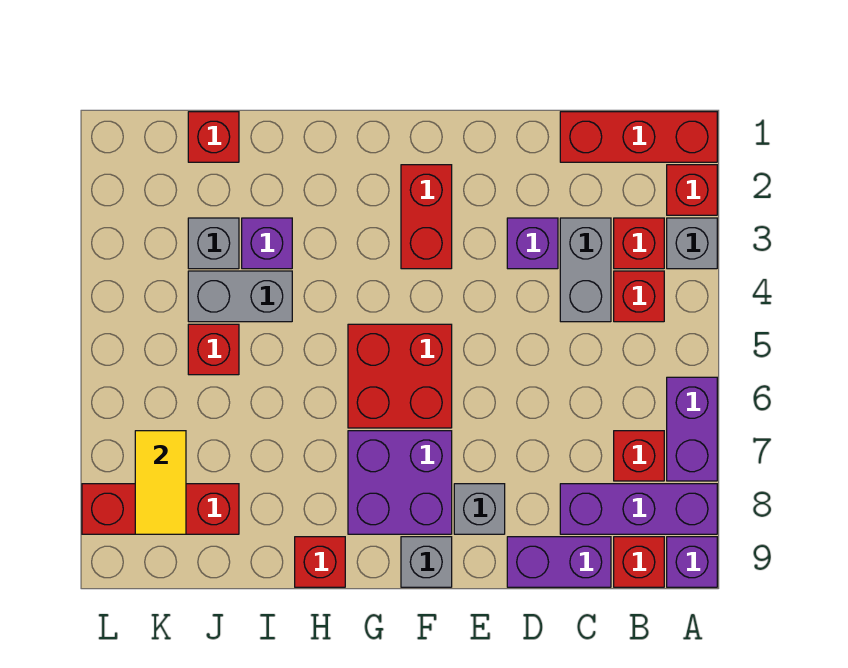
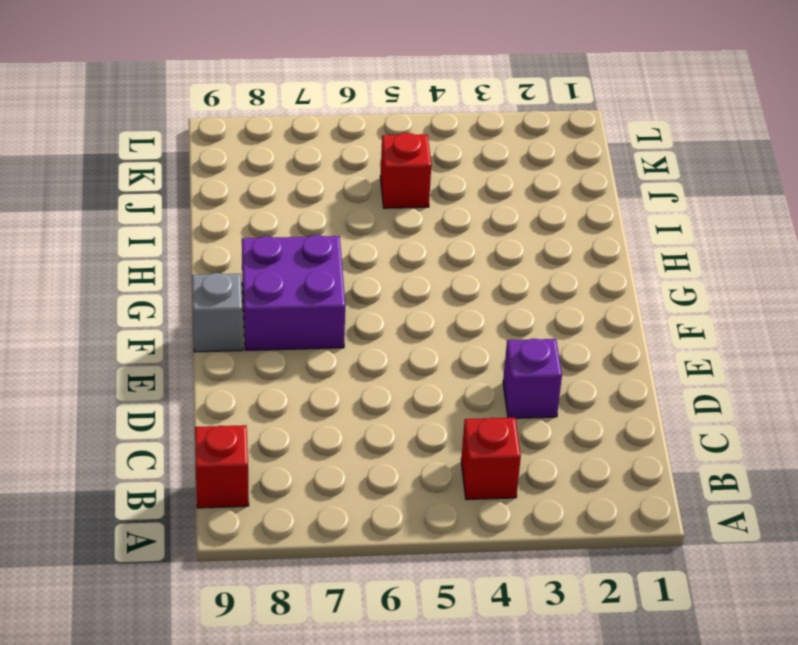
none -> red brick A1:C1 level 1
none -> red brick A2 level 1
none -> grey brick A3 level 1

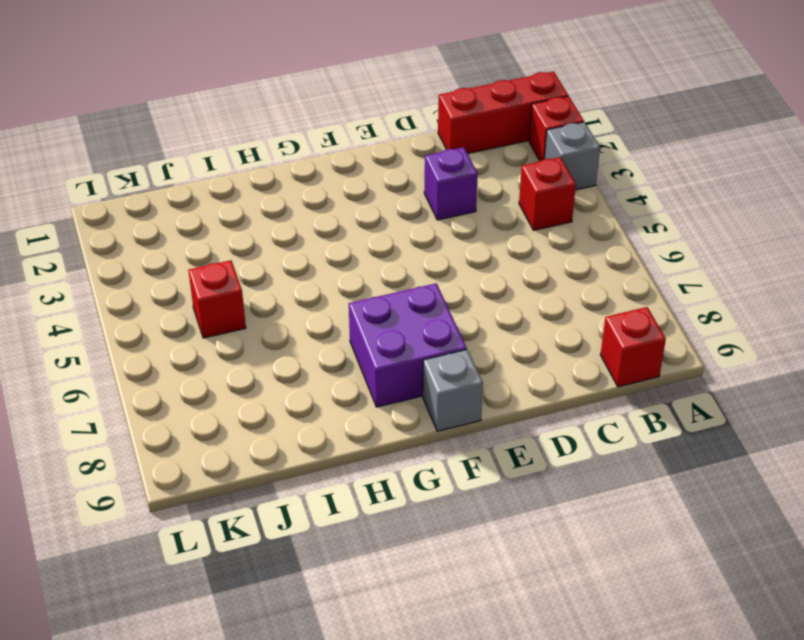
none -> purple brick A6:A7 level 1
none -> purple brick A8:C8 level 1
none -> purple brick A9 level 1

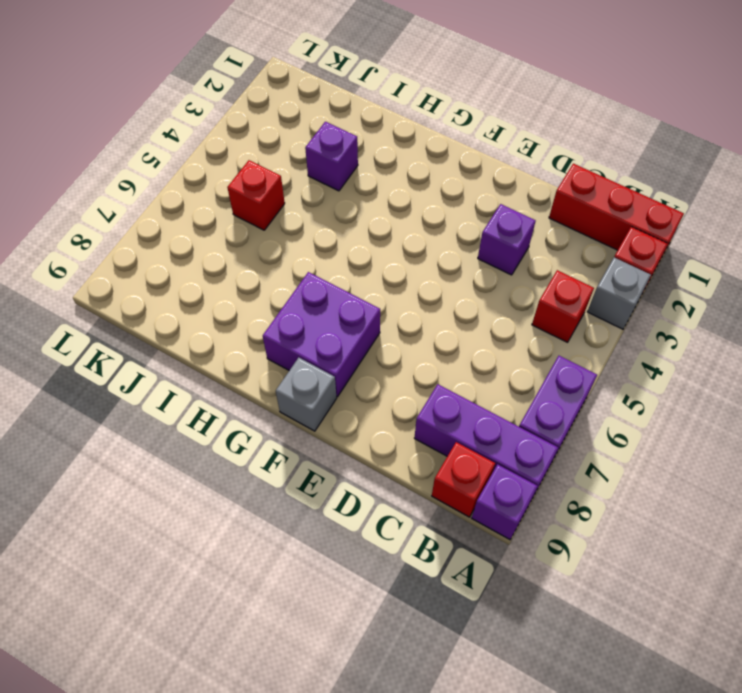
none -> red brick B3 level 1
none -> red brick B7 level 1
none -> grey brick C3:C4 level 1

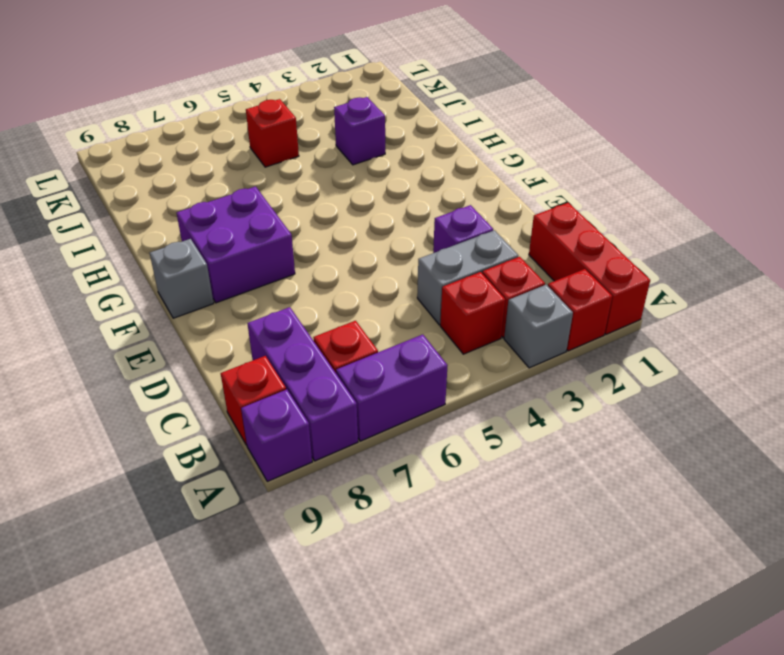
none -> purple brick C9:D9 level 1
none -> grey brick E8 level 1
none -> red brick F2:F3 level 1

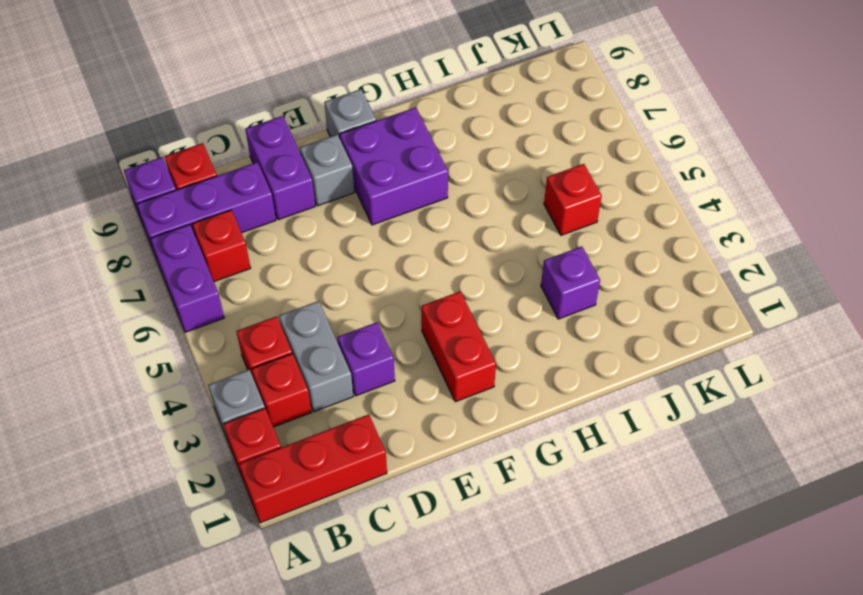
purple brick D8:D9 level 1 -> purple brick C9:D9 level 1
none -> red brick F5:G6 level 1
none -> red brick H9 level 1
none -> grey brick I4:J4 level 1

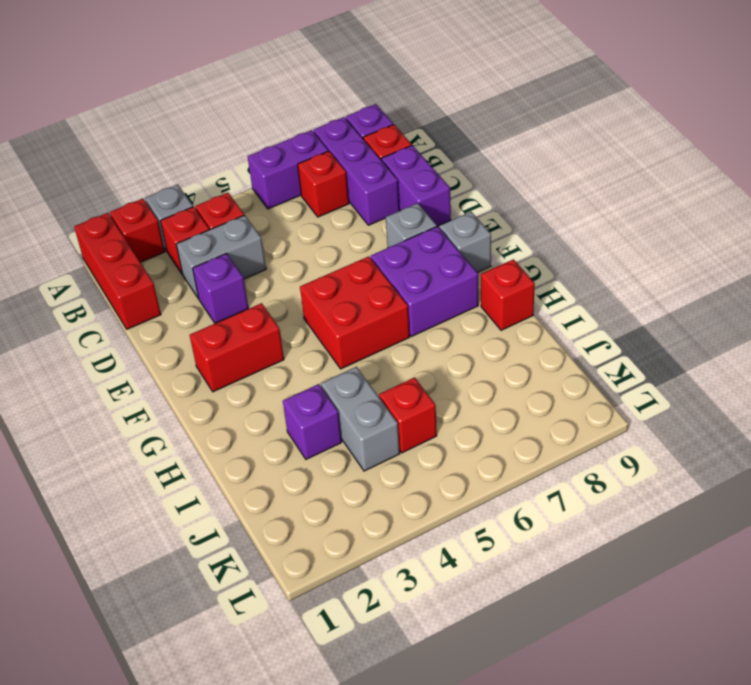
none -> red brick J1 level 1
none -> grey brick J3 level 1
none -> red brick J8:L8 level 1

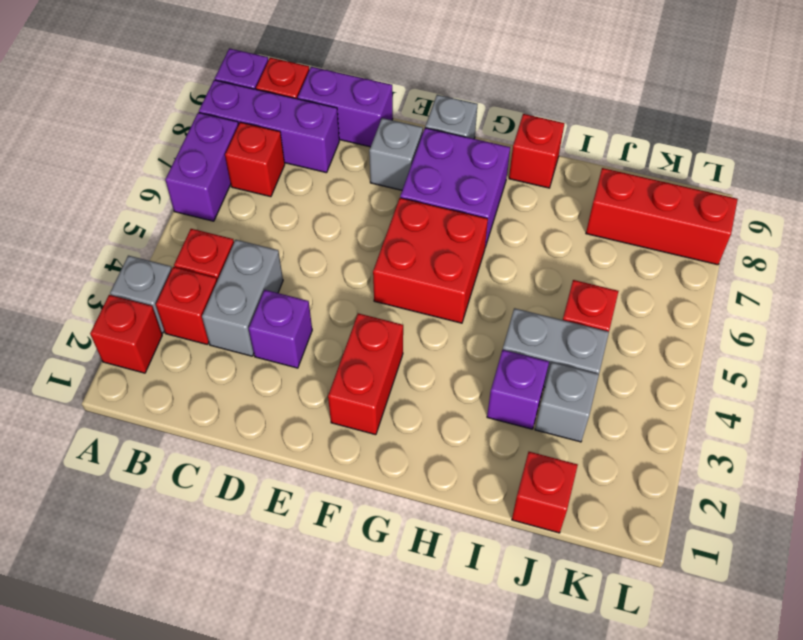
none -> red brick A1:C1 level 1
none -> yellow tile K7:K8 level 2

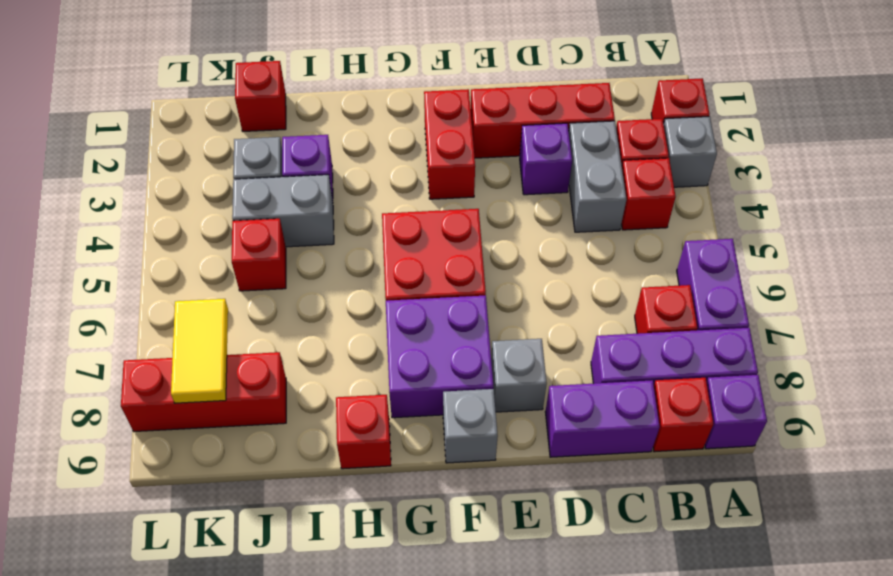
red brick C2:E2 level 1 -> red brick A1:C1 level 1

